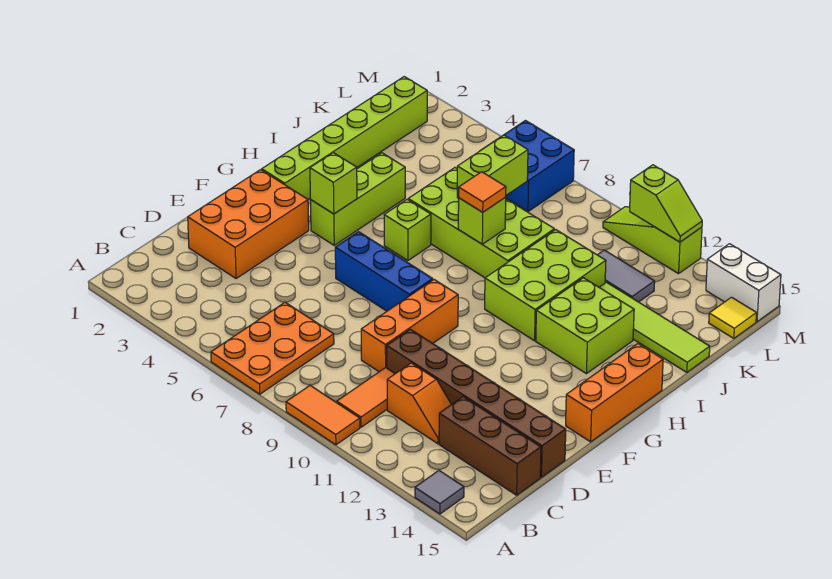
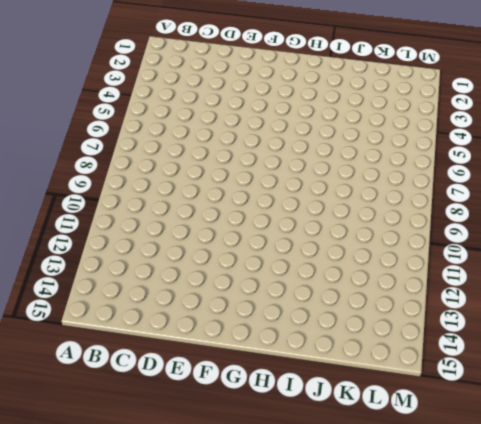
none -> orange plate A6:C7 level 1
none -> orange tile A9:A10 level 1
none -> grey tile A14 level 1

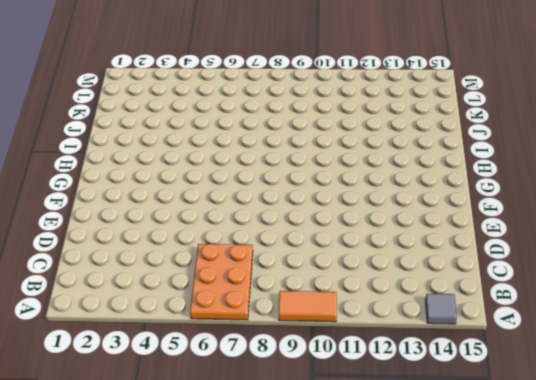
none -> orange tile B10:C10 level 1
none -> orange slope C11:C12 level 1 top 11
none -> brown brick C13:C15 level 1

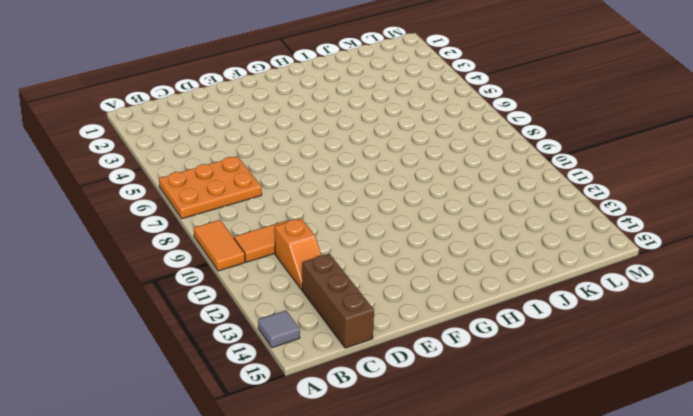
none -> orange brick D2:F3 level 1
none -> orange brick D9:F9 level 1
none -> brown brick D10:D15 level 1

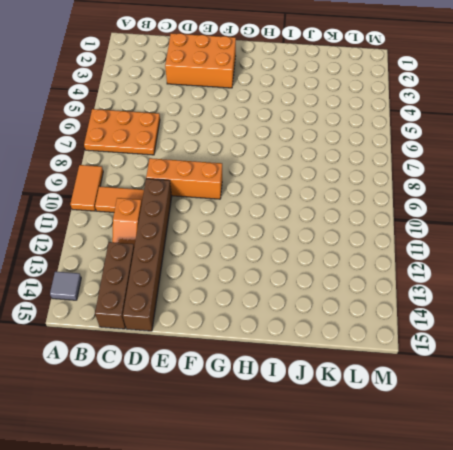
none -> blue brick F6:F8 level 1
none -> orange brick F15:H15 level 1
none -> lime brick G2:L2 level 1

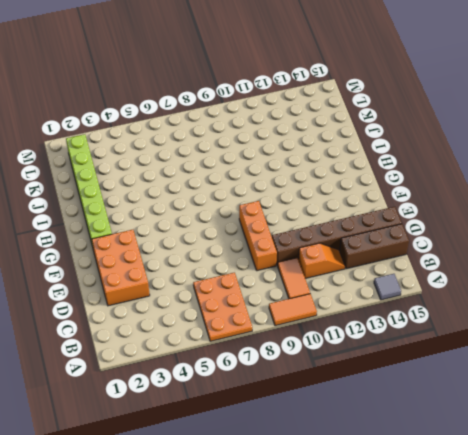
none -> blue brick F6:F8 level 1
none -> orange brick F15:H15 level 1
none -> lime brick G4:I4 level 1

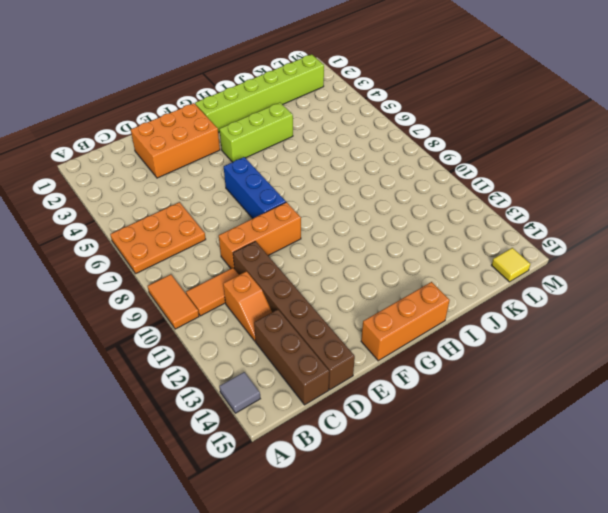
none -> lime brick H6 level 1
none -> lime brick H10:J11 level 1
none -> lime brick H12:I13 level 1

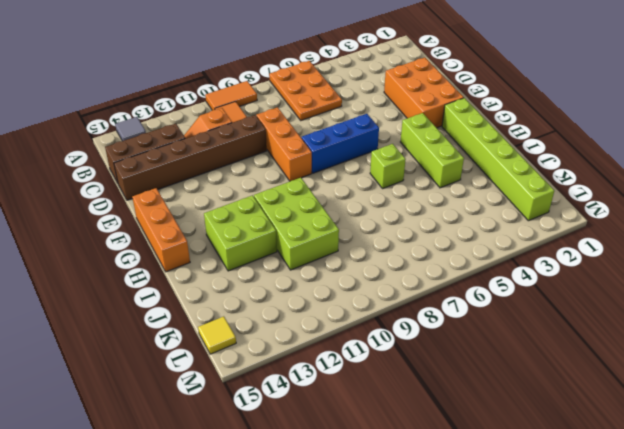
none -> lime brick I6:J9 level 1
none -> lime tile J12:J15 level 1
none -> grey tile K11:K12 level 1

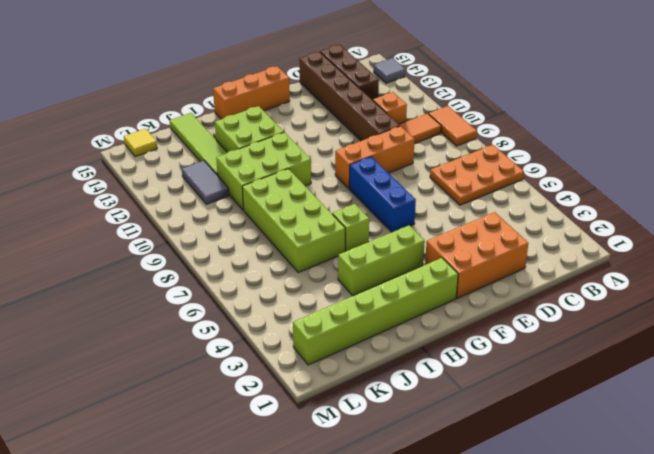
none -> blue brick L6:M7 level 1
none -> lime slope M10:M12 level 1 top 12
none -> white brick M14:M15 level 1

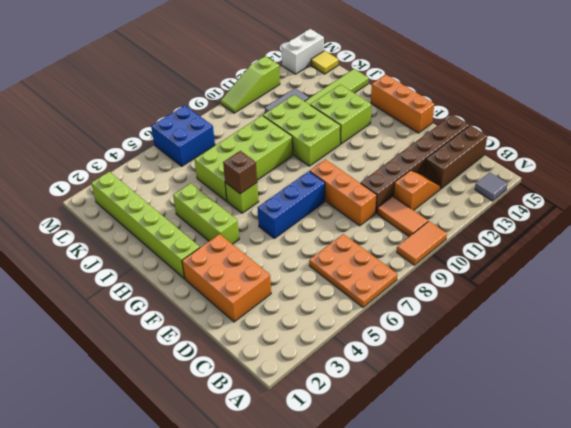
brown brick H6 level 2 -> none
none -> lime brick G4 level 2
none -> lime brick I8 level 2
none -> lime brick J7:K7 level 2

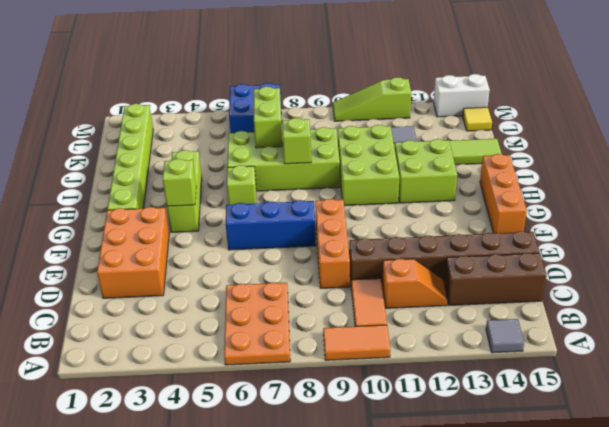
none -> lime slope M11:M12 level 2 top 11
none -> orange tile I8 level 3

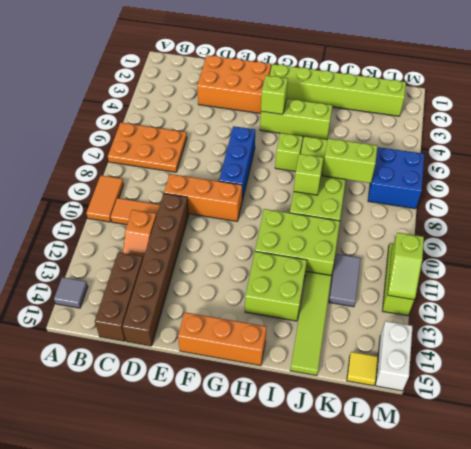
none -> orange tile I8 level 3

